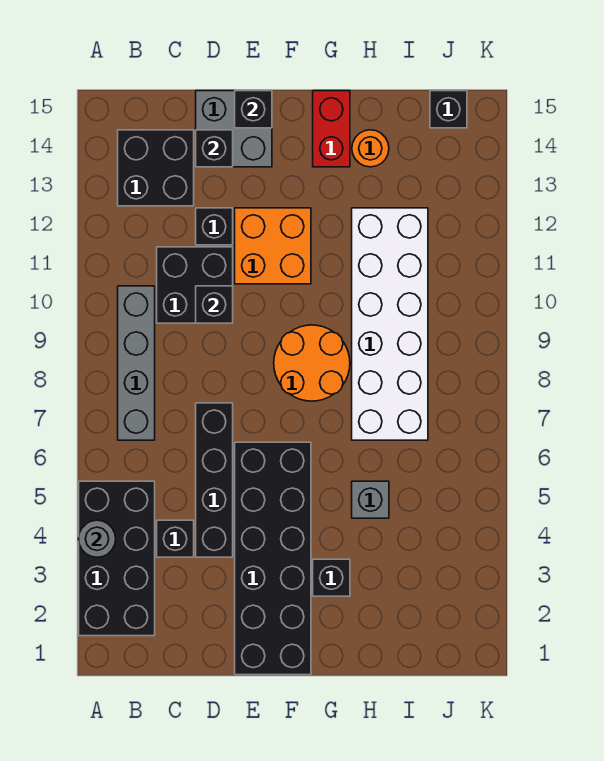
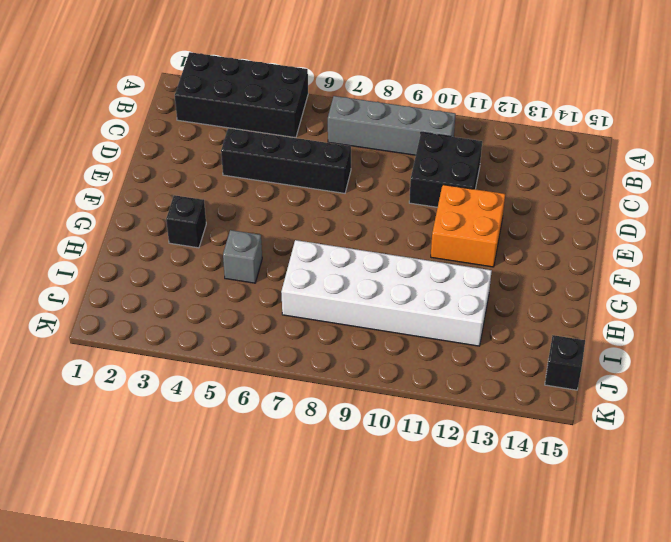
none -> black brick B13:C14 level 1
none -> black brick C4 level 1
none -> black brick D12 level 1

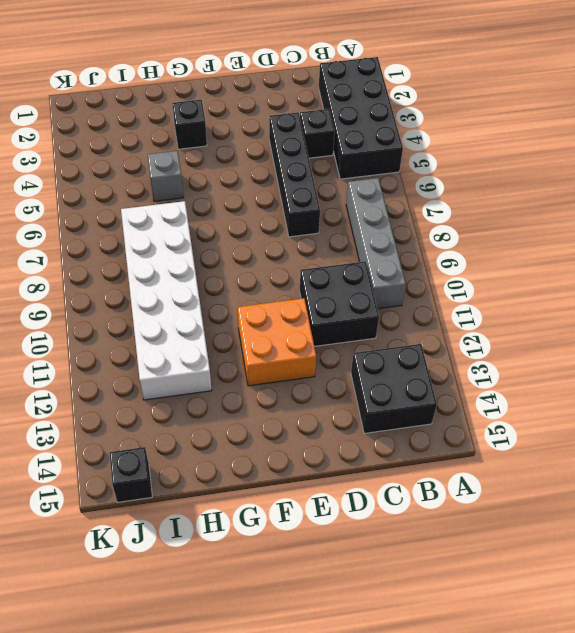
none -> black brick D12 level 1
none -> grey brick D14:E15 level 1
none -> black brick E1:F6 level 1

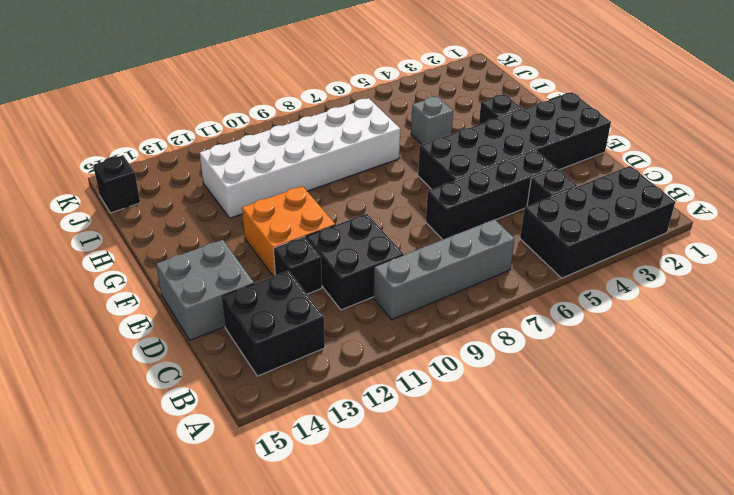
none -> orange round brick F8:G9 level 1
none -> red brick G14:G15 level 1
none -> orange round brick H14 level 1

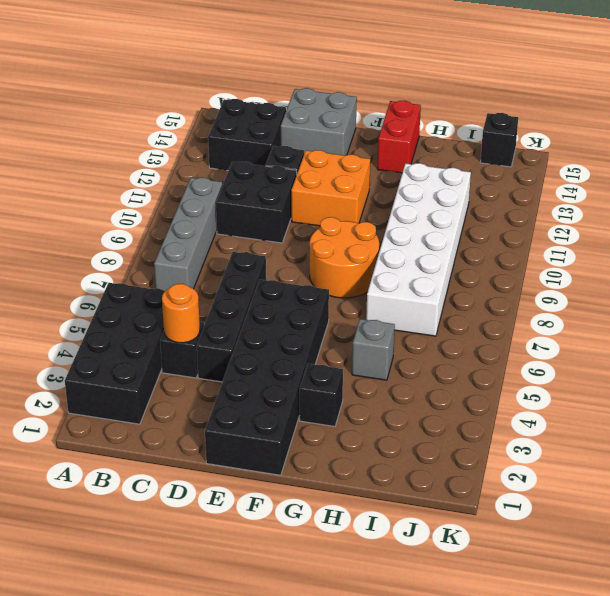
orange round brick C4 level 2 -> orange round brick H14 level 1
none -> grey round brick A4 level 2
none -> black brick D10 level 2
none -> black brick D14 level 2

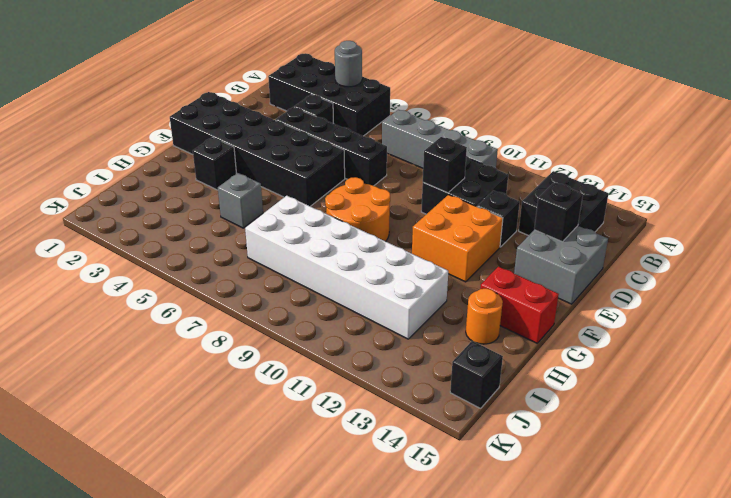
none -> black brick E15 level 2

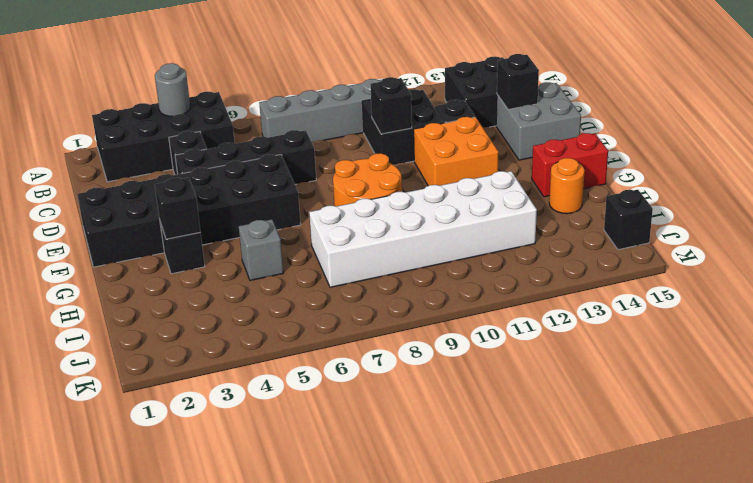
black brick G3 level 2 -> black brick E15 level 2

